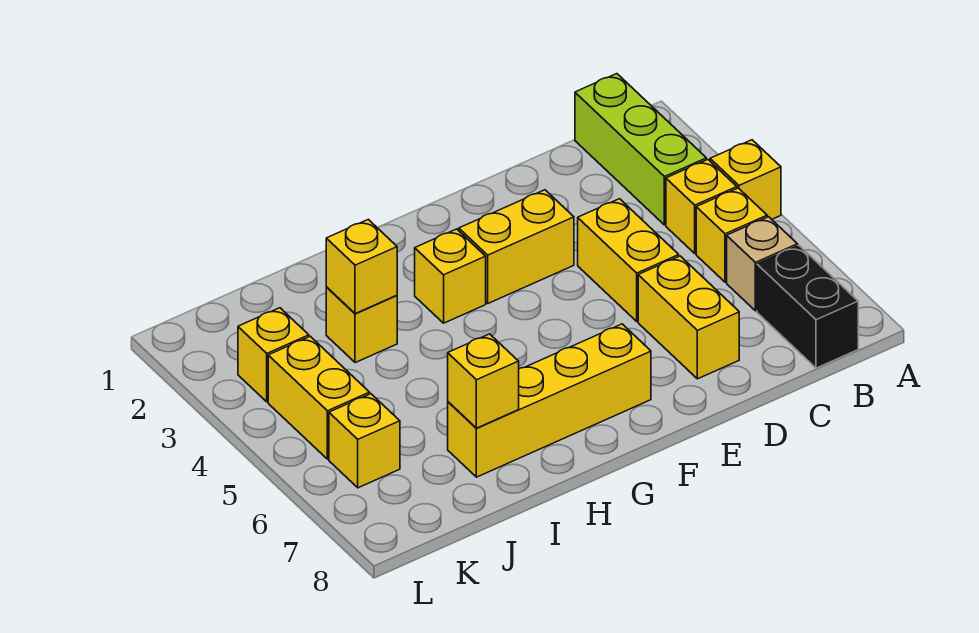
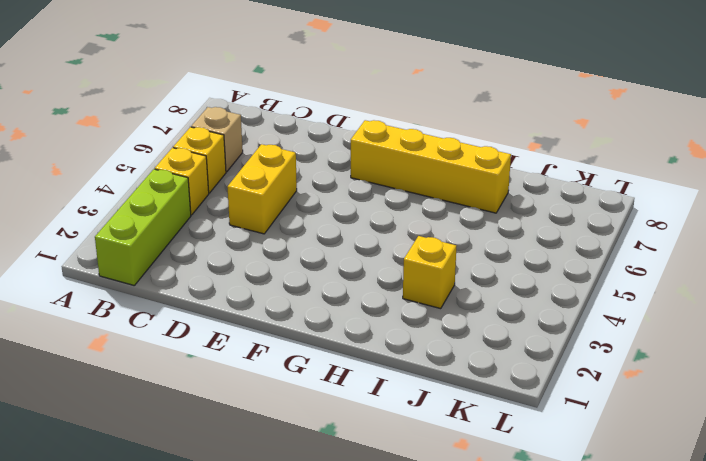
none -> yellow brick A4 level 1
none -> black brick B7:B8 level 1
none -> yellow brick D6:D7 level 1

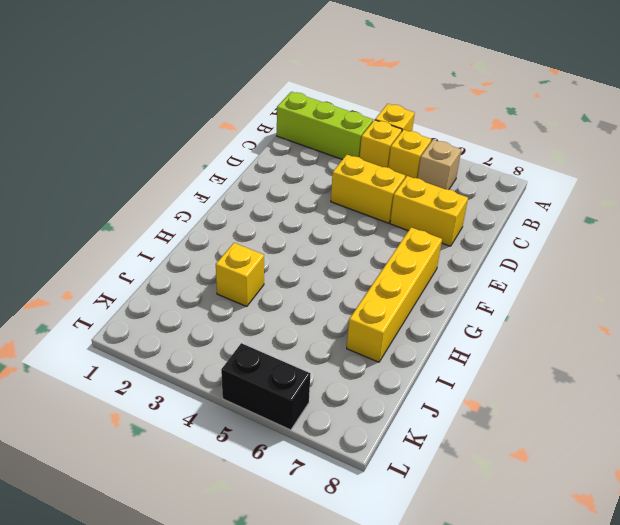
black brick L5:L6 level 1 -> black brick B7:B8 level 1
none -> yellow brick E3:F3 level 1
none -> yellow brick G3 level 1
none -> yellow brick K3 level 1

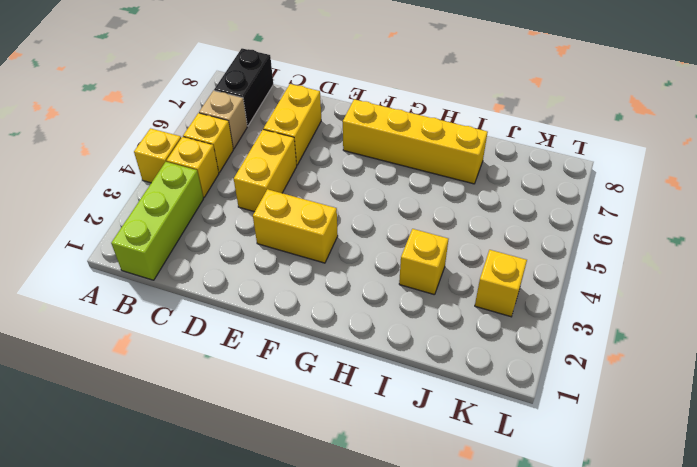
none -> yellow brick G3 level 1
none -> yellow brick K4:K5 level 1
none -> yellow brick K6 level 1

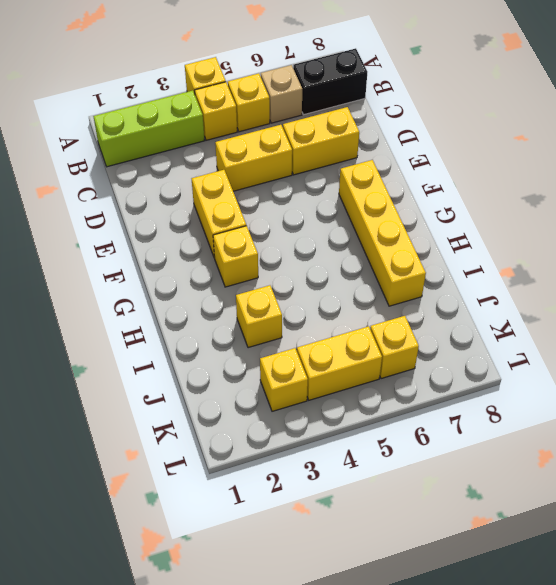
none -> yellow brick I3 level 2
none -> yellow brick I7 level 2

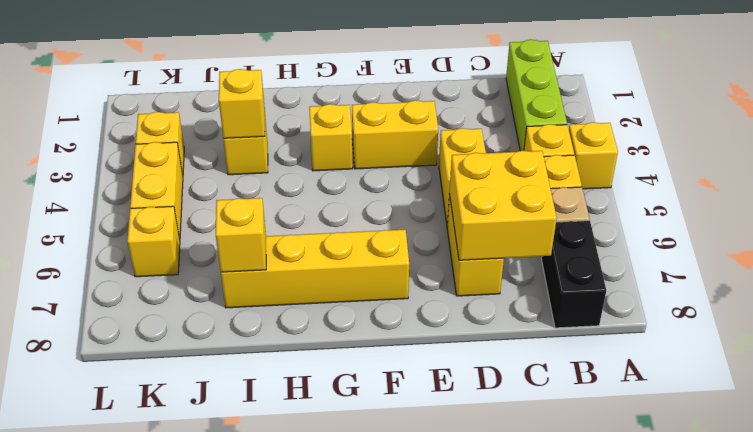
yellow brick C6:D7 level 2 -> none

